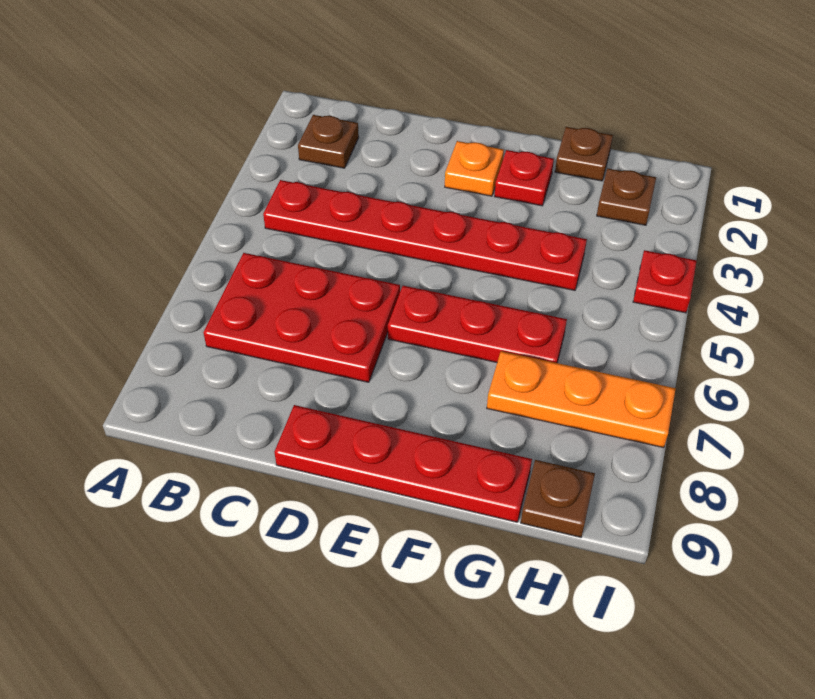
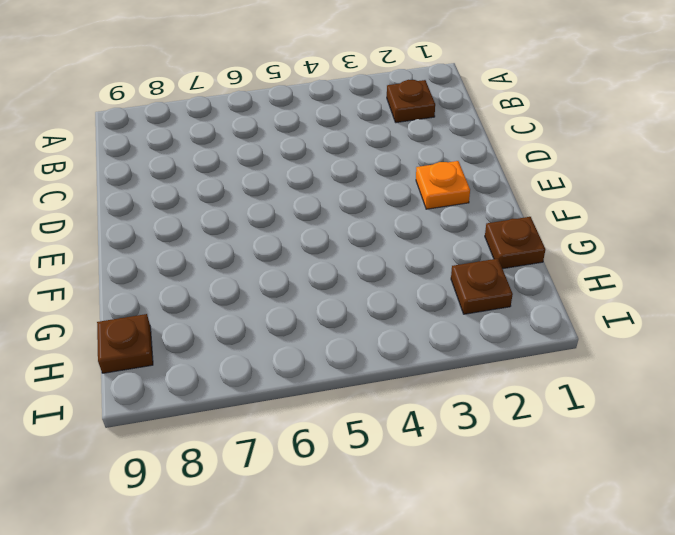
none -> red plate B4:G4 level 1
none -> red plate B6:D7 level 1
none -> red plate D9:G9 level 1

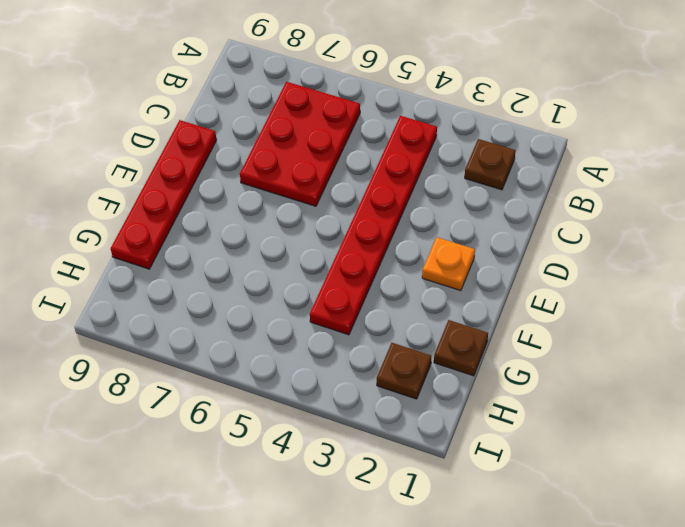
none -> red plate E6:G6 level 1
none -> red plate F2 level 1
none -> orange plate G7:I7 level 1

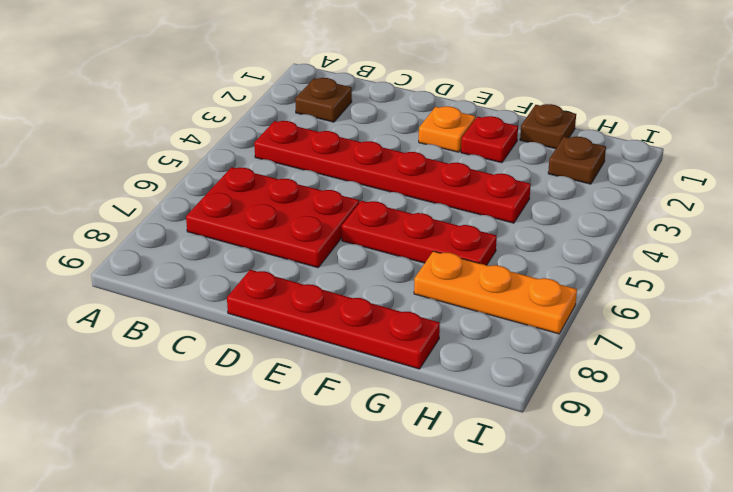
none -> brown plate H9 level 1
none -> red plate I4 level 1

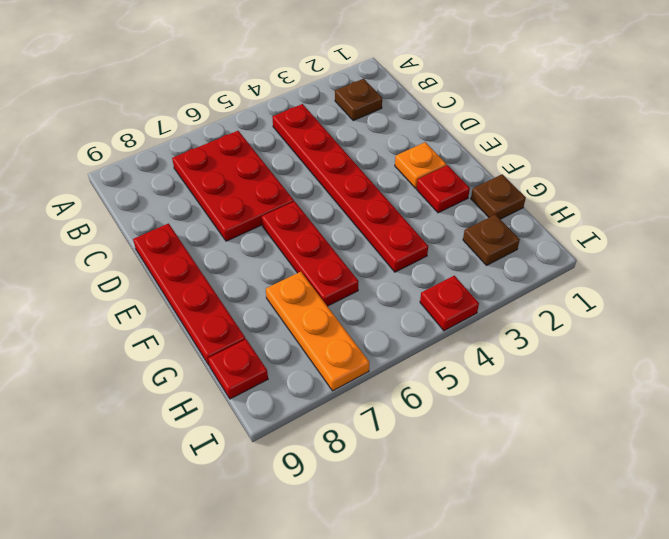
red plate H9 level 1 -> brown plate H9 level 1

